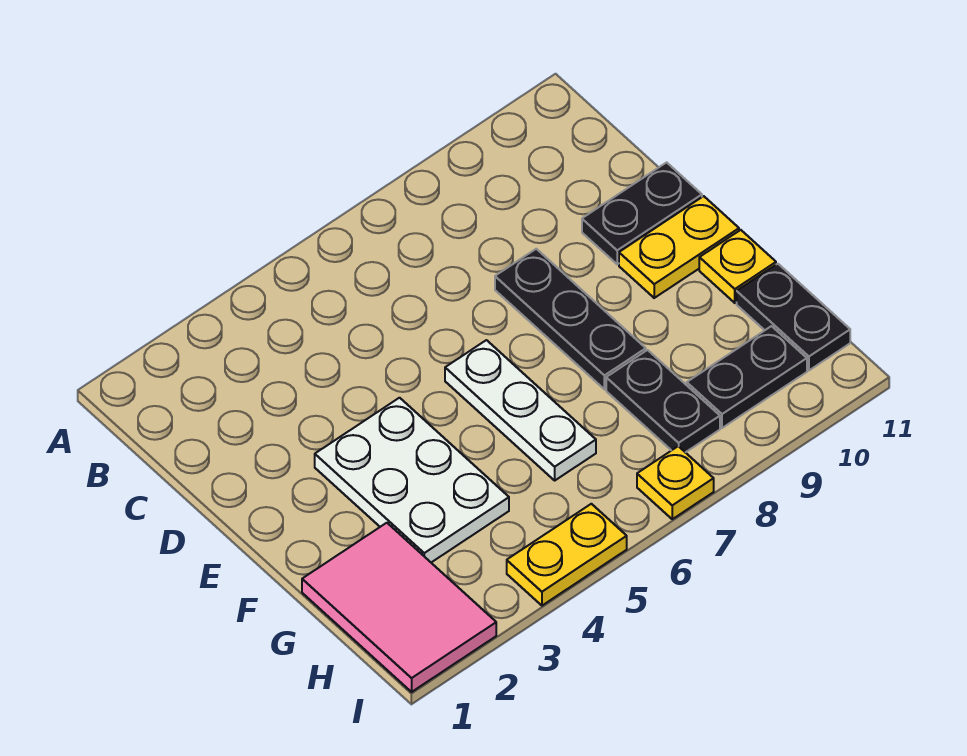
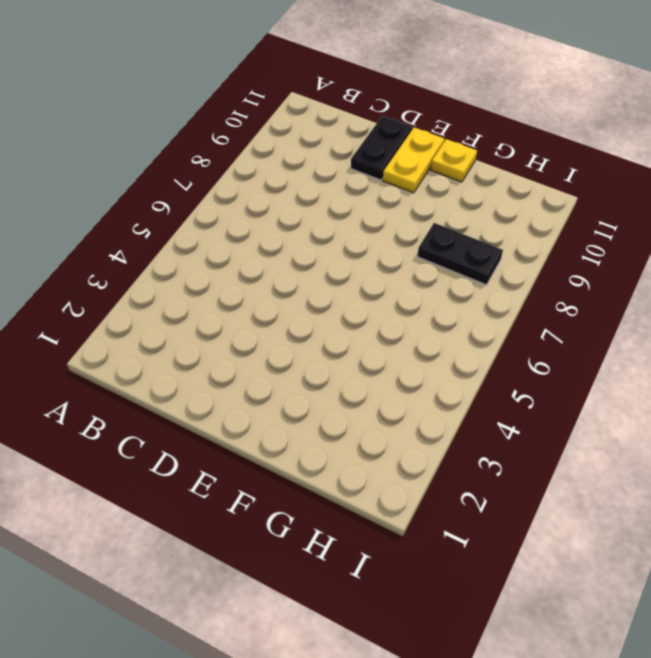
none -> black plate D8:F8 level 1
none -> white plate E3:G4 level 1
none -> white plate E6:G6 level 1

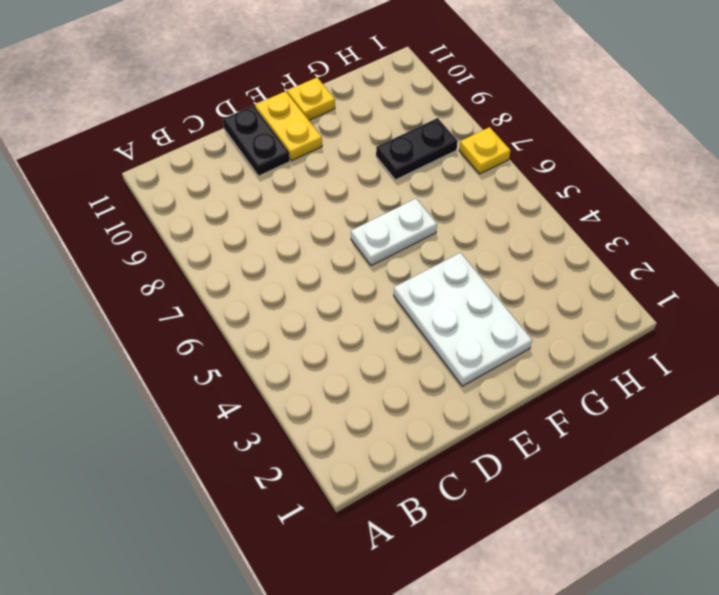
white plate E2:F4 level 1 -> white plate E3:G4 level 1
white plate E6:F6 level 1 -> white plate E6:G6 level 1
none -> black plate D8:F8 level 1
none -> pink tile G1:I2 level 1
none -> black plate G11:H11 level 1

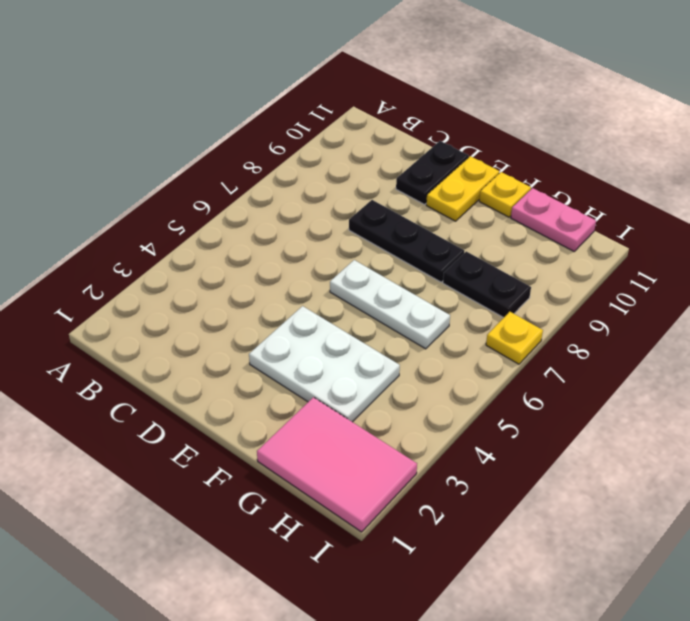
pink plate G11:H11 level 1 -> black plate G11:H11 level 1
none -> black plate H9:H10 level 1
none -> yellow plate I4:I5 level 1

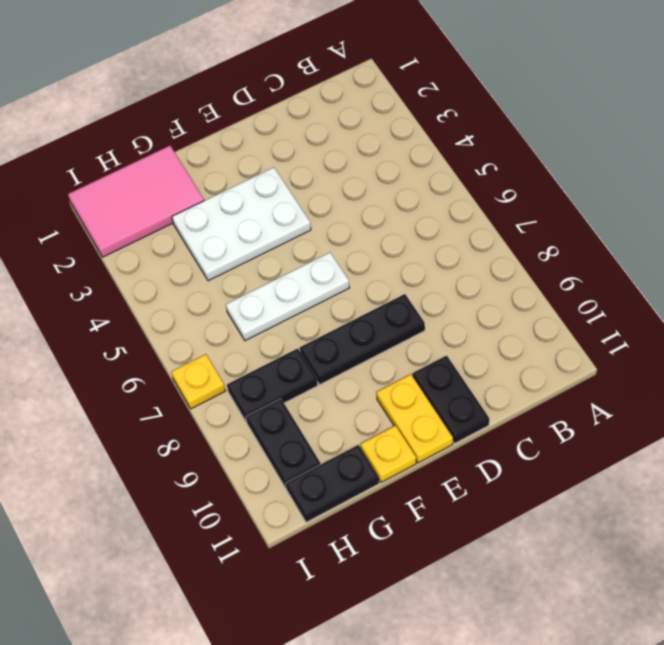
none -> yellow plate I4:I5 level 1

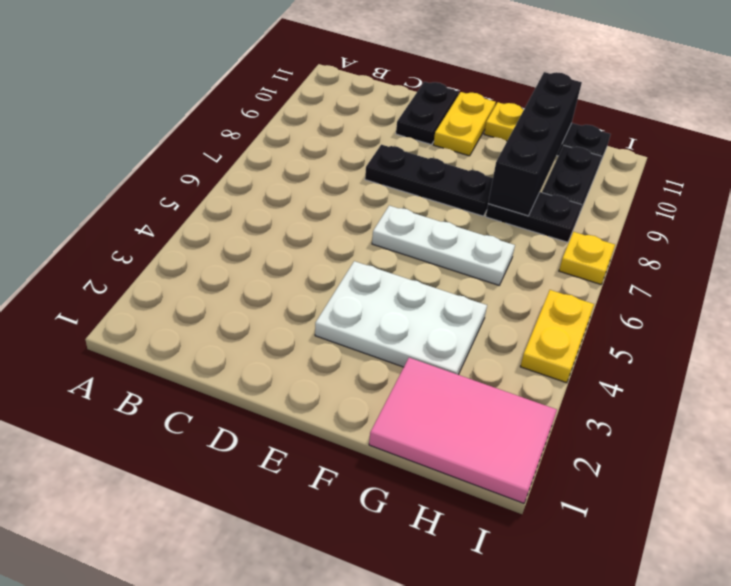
black brick G8:G11 level 2 -> none

